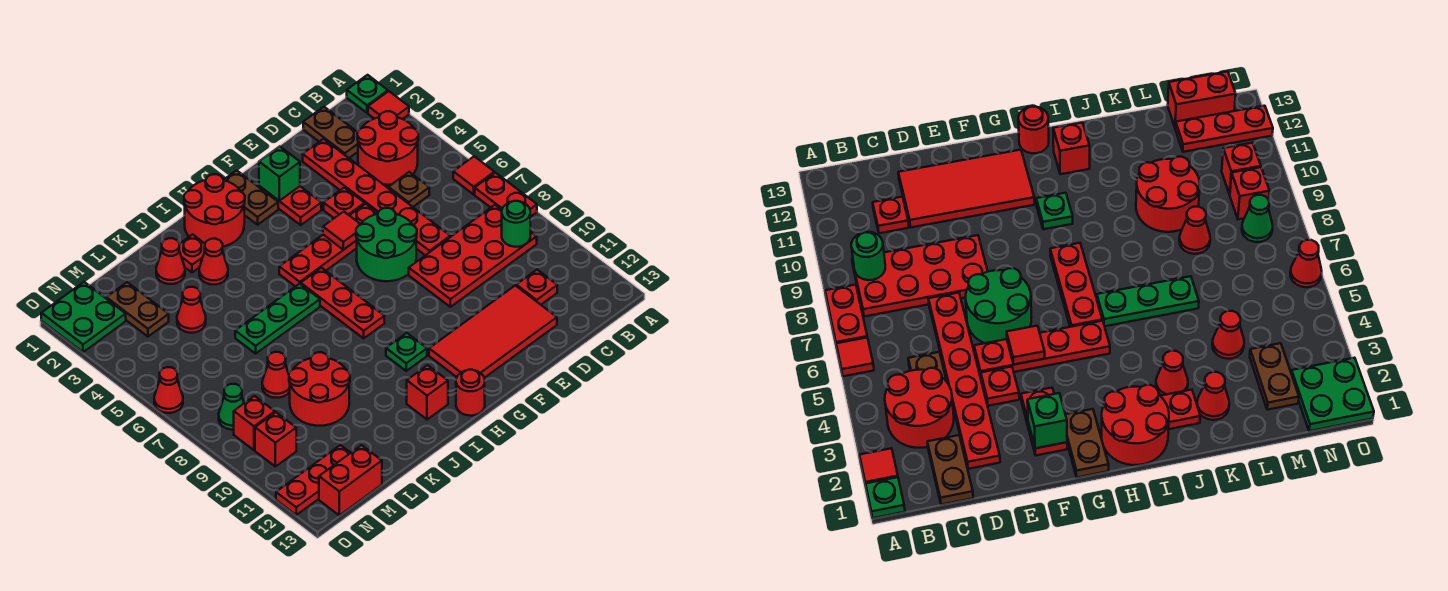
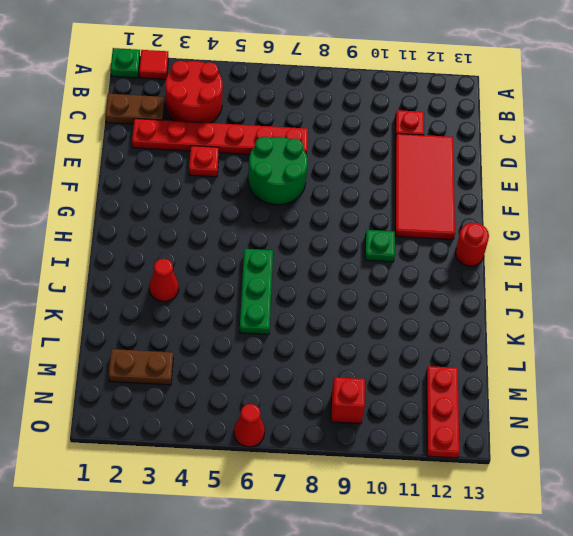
none -> red tile A6 level 1
none -> red plate A7:A8 level 1
none -> red plate B8:E9 level 1
none -> brown plate C5 level 1

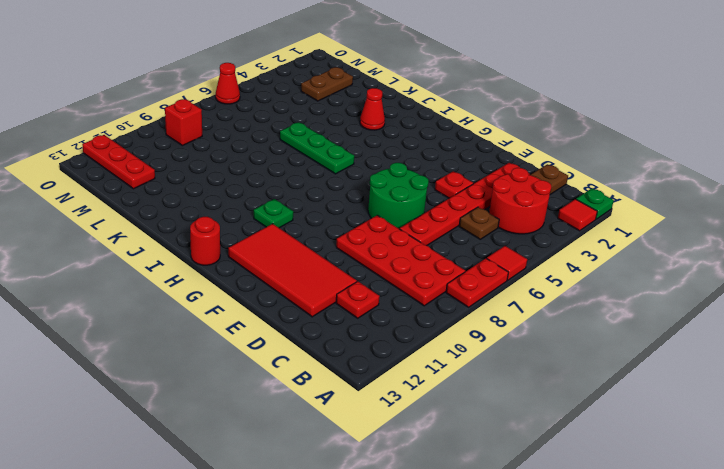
none -> red plate E5:H5 level 1
none -> red plate F2:F3 level 1
none -> brown plate G1:G2 level 1
none -> red round brick H1:I2 level 1

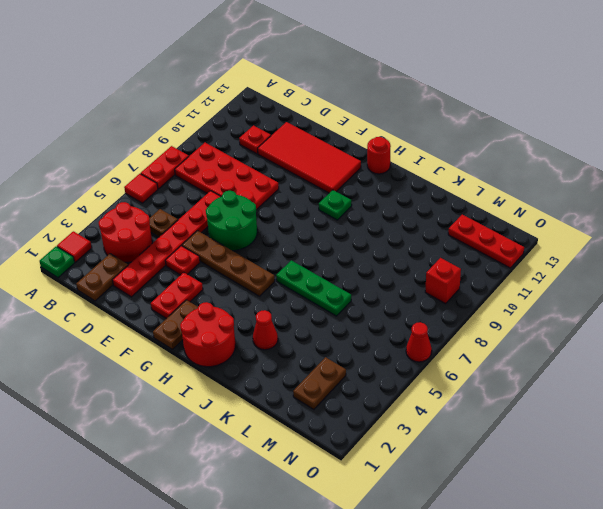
brown plate E5:H5 level 1 -> red plate E5:H5 level 1
none -> red plate H6:H8 level 1
none -> red brick I12 level 1
none -> red plate J2 level 1
none -> red cone K2 level 1

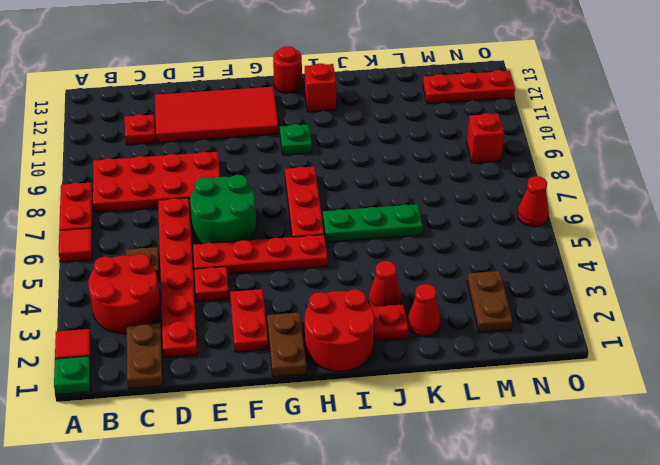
none -> red round brick K9:L10 level 1
none -> red cone L4 level 1
none -> red cone L8 level 1
none -> red brick M13:N13 level 1

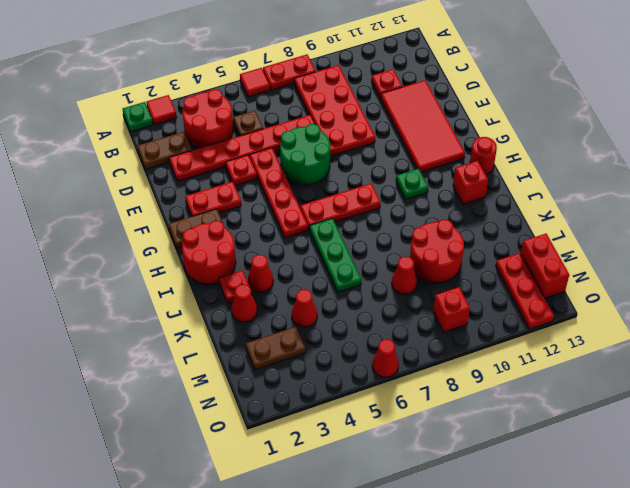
none -> green plate N1:O2 level 1
none -> green cone N8 level 1
none -> red brick N10 level 1
none -> green round brick B9 level 2

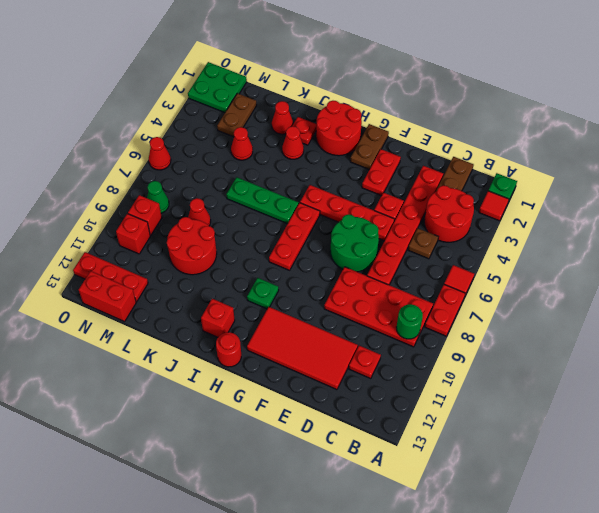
none -> green brick F2 level 2
none -> red tile F5 level 2

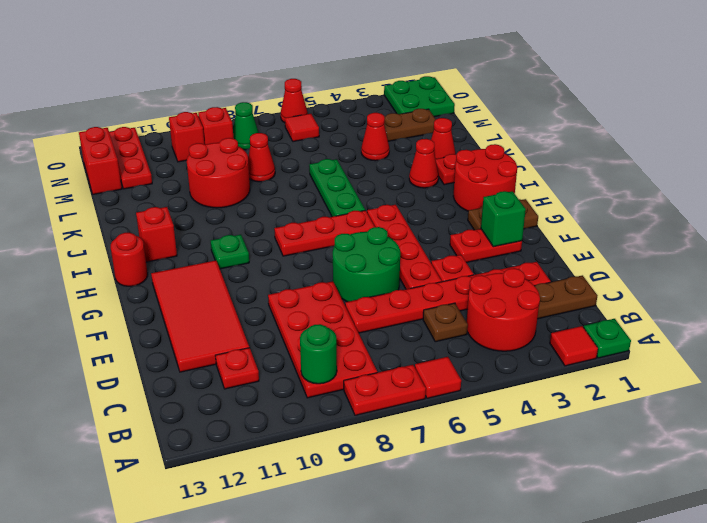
red tile N6 level 1 -> red tile F5 level 2

